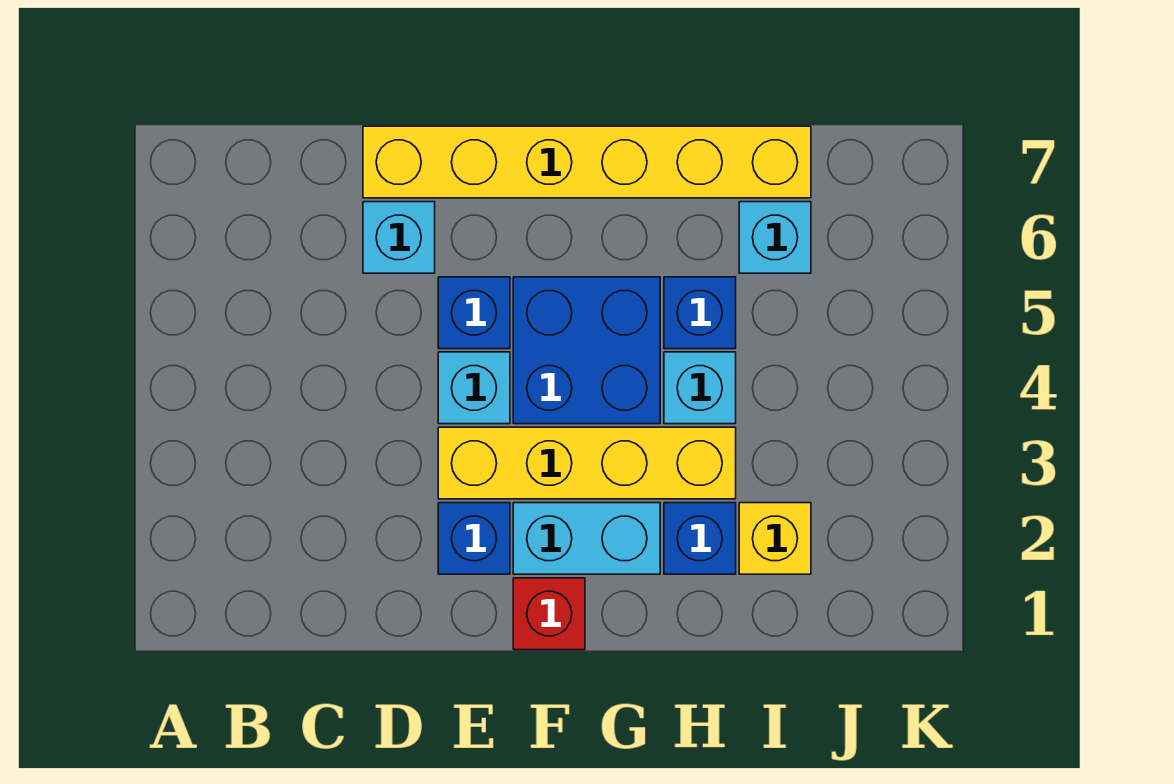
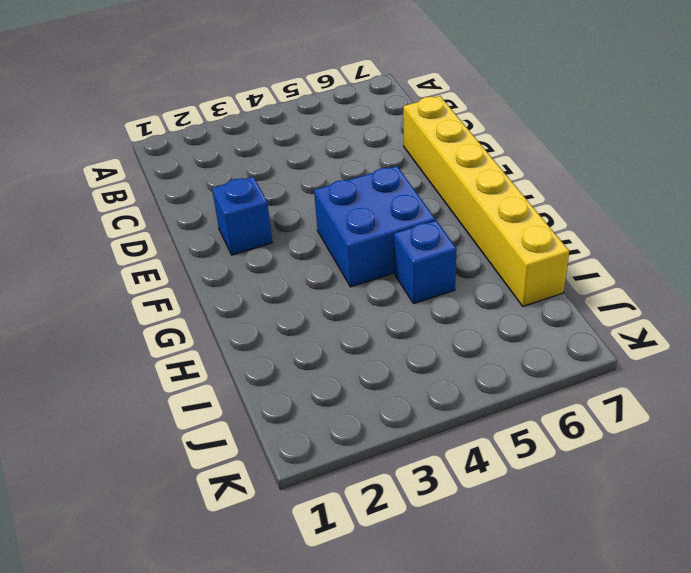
none -> cyan brick D6 level 1
none -> yellow brick E3:H3 level 1
none -> cyan brick E4 level 1

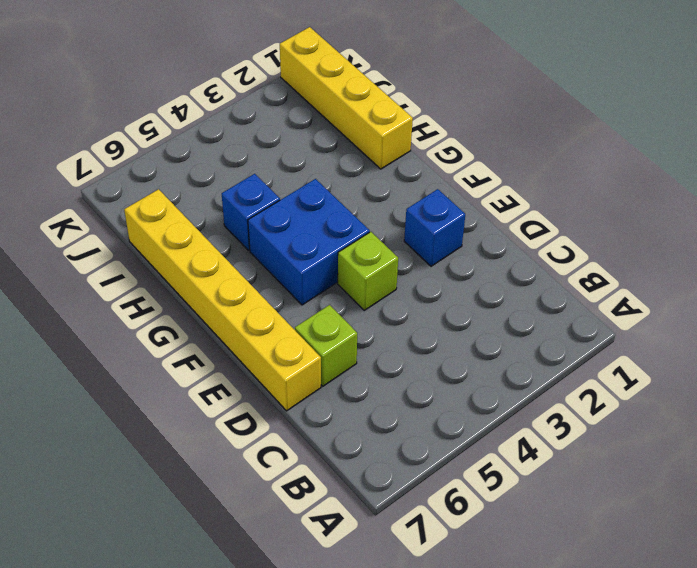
lime brick D6 level 1 -> cyan brick D6 level 1
lime brick E4 level 1 -> cyan brick E4 level 1
yellow brick H1:K1 level 1 -> yellow brick E3:H3 level 1
none -> blue brick E5 level 1
none -> red brick F1 level 1
none -> cyan brick F2:G2 level 1

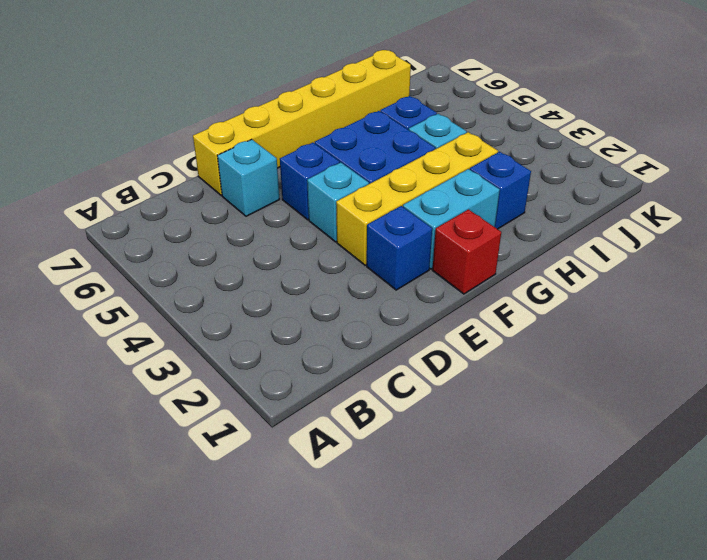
none -> yellow brick I2 level 1
none -> cyan brick I6 level 1

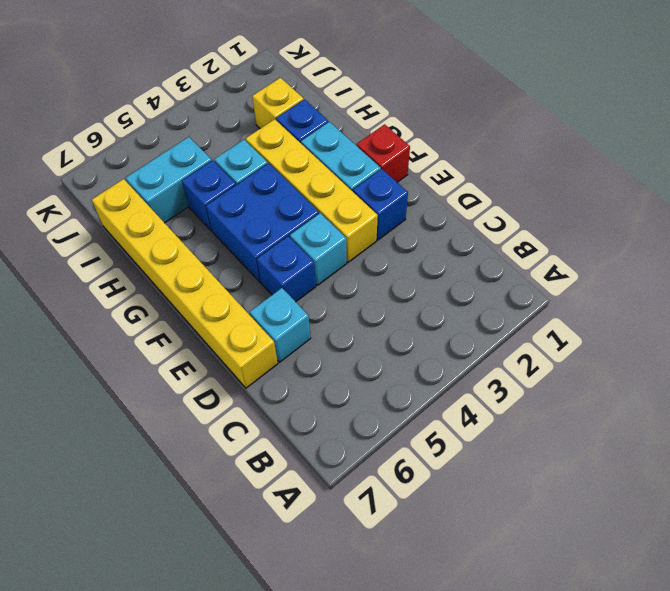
cyan brick I5:I6 level 1 -> cyan brick I6 level 1

